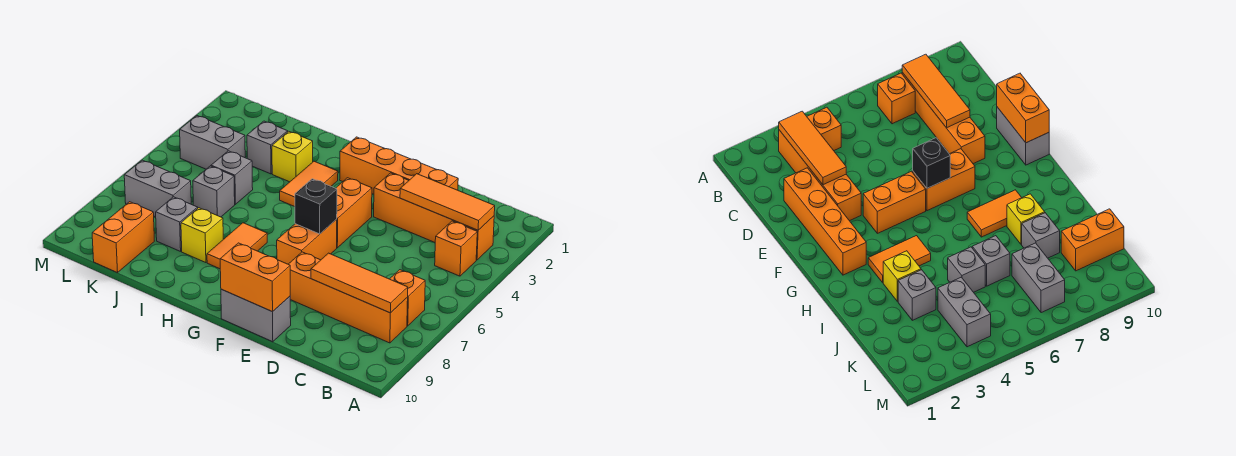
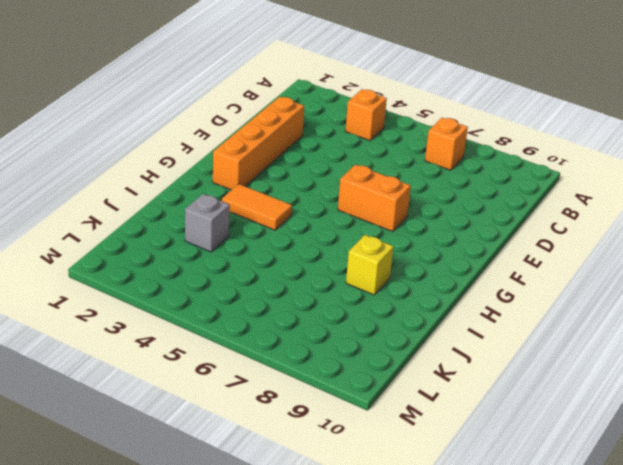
none -> orange brick B3:E3 level 1
none -> orange brick B8:E8 level 1
none -> grey brick E10:F10 level 1

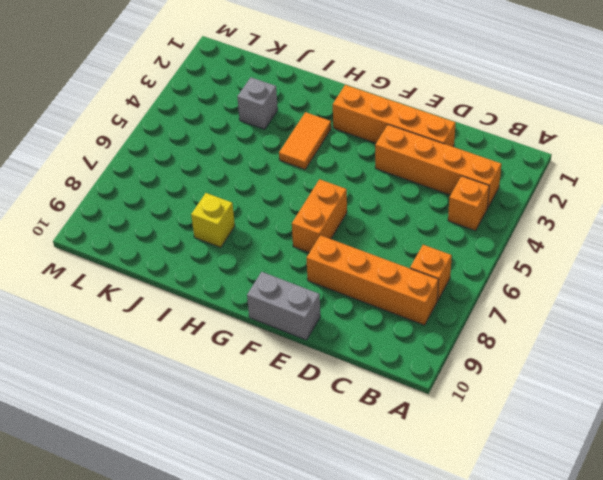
none -> orange brick F4:F5 level 1
none -> orange tile H7:H8 level 1
none -> yellow brick I3 level 1

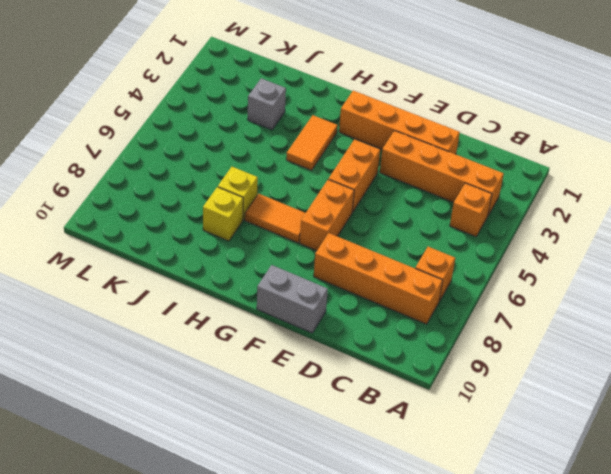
orange tile G7:H7 level 1 -> orange tile H7:H8 level 1
yellow brick I7 level 1 -> yellow brick I3 level 1
none -> grey brick J5 level 1
none -> grey brick J6 level 1
none -> grey brick J8 level 1

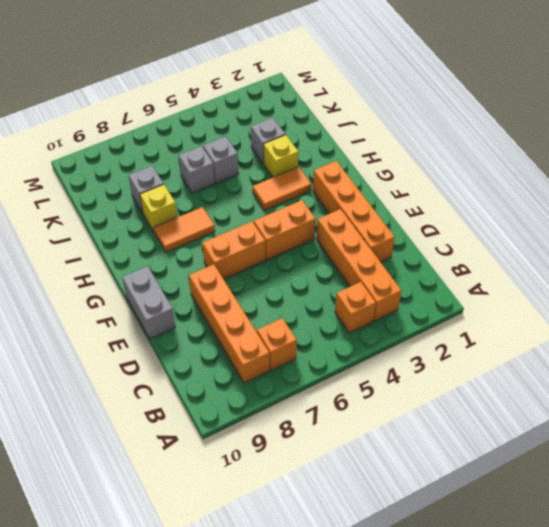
none -> grey brick K4:L4 level 1
none -> grey brick K7:L7 level 1
none -> orange brick K9:K10 level 1

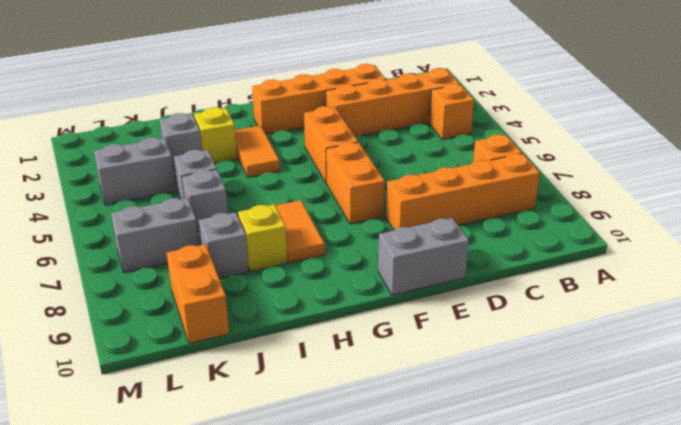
none -> orange tile B3:D3 level 2
none -> orange tile B8:D8 level 2
none -> orange brick E10:F10 level 2

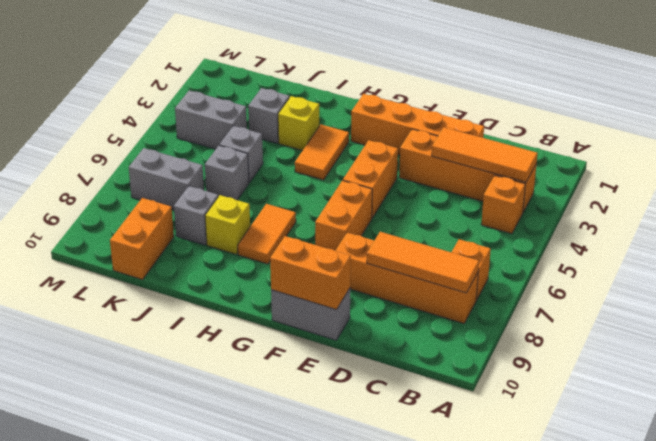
none -> black brick F6 level 2

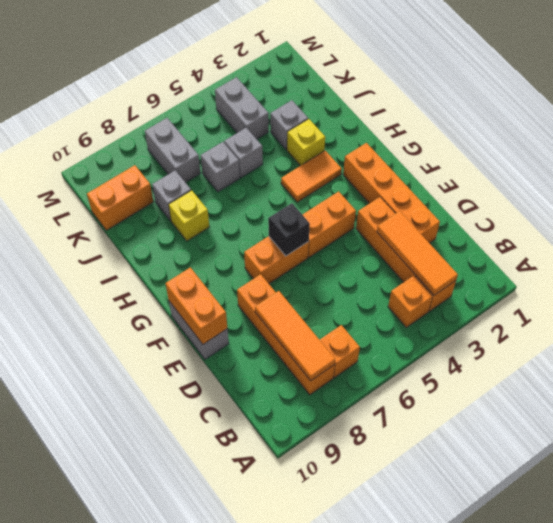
none -> orange tile H7:H8 level 1

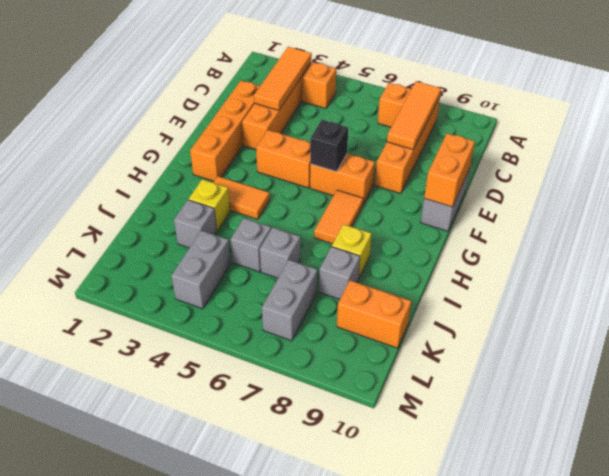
orange tile G7:H7 level 1 -> orange tile H7:H8 level 1

